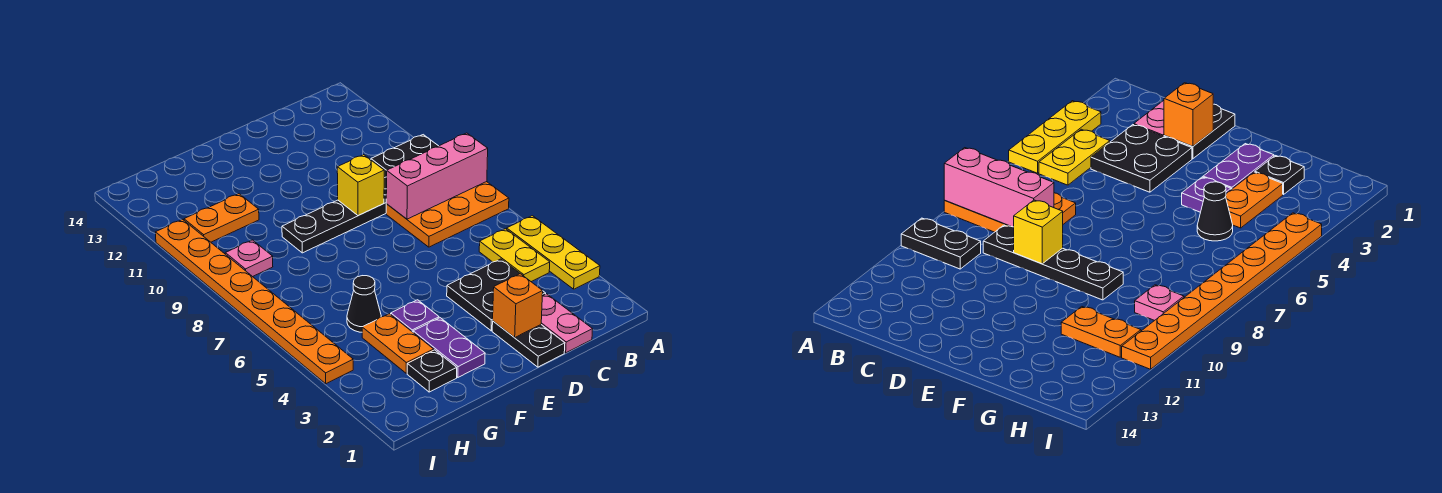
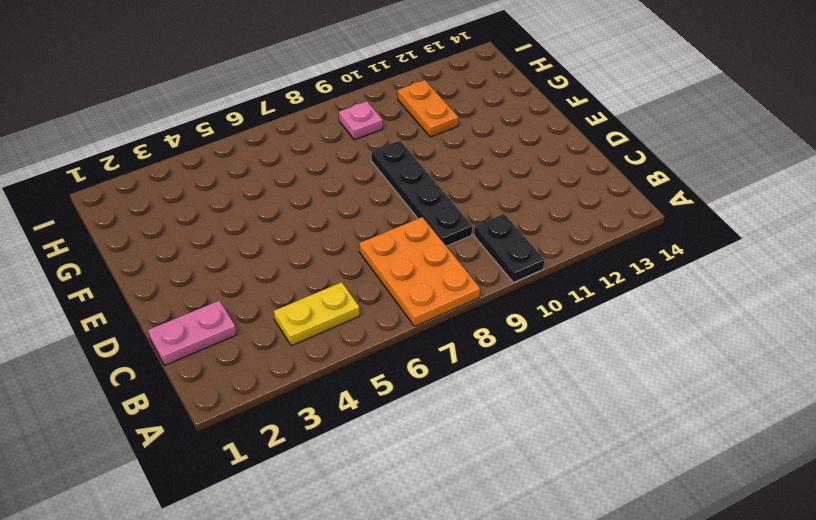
none -> yellow plate A3:A5 level 1
none -> black plate C3:D4 level 1
none -> black plate D1:D2 level 1

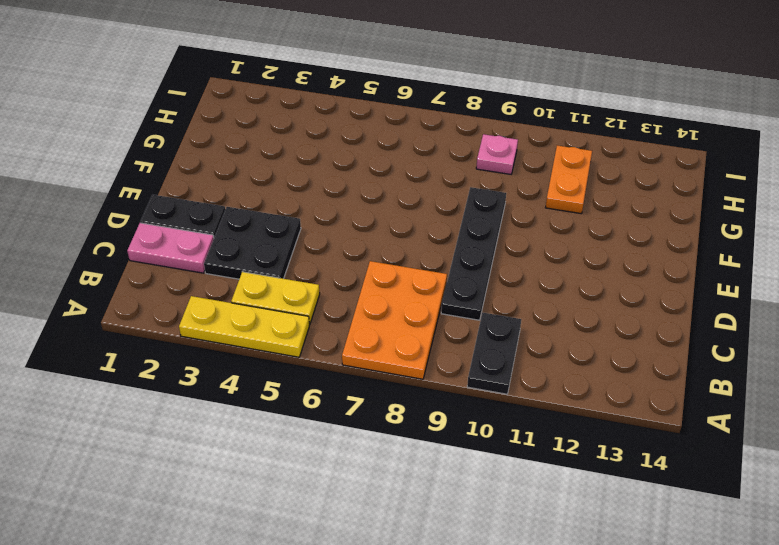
none -> purple plate F2:F3 level 1
none -> purple plate F4 level 1
none -> black plate G2 level 1

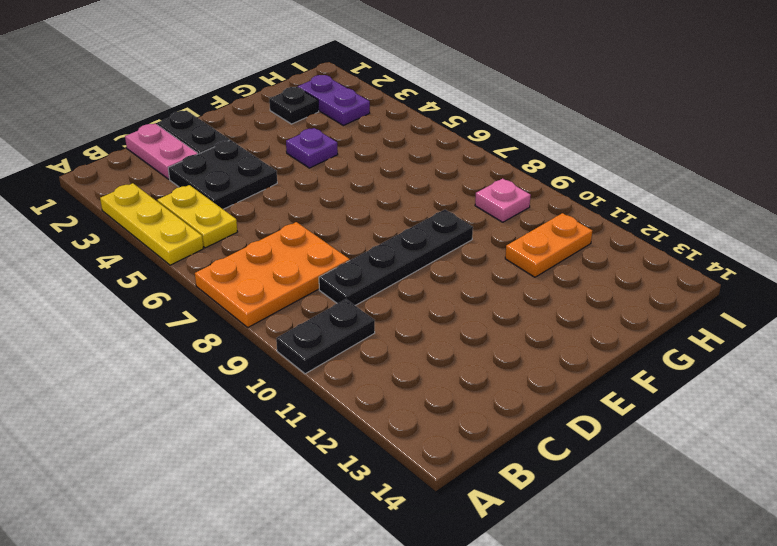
purple plate H2:H3 level 1 -> purple plate F2:F3 level 1
none -> orange plate G3:G4 level 1
none -> black cone G5 level 1
none -> orange plate I4:I11 level 1

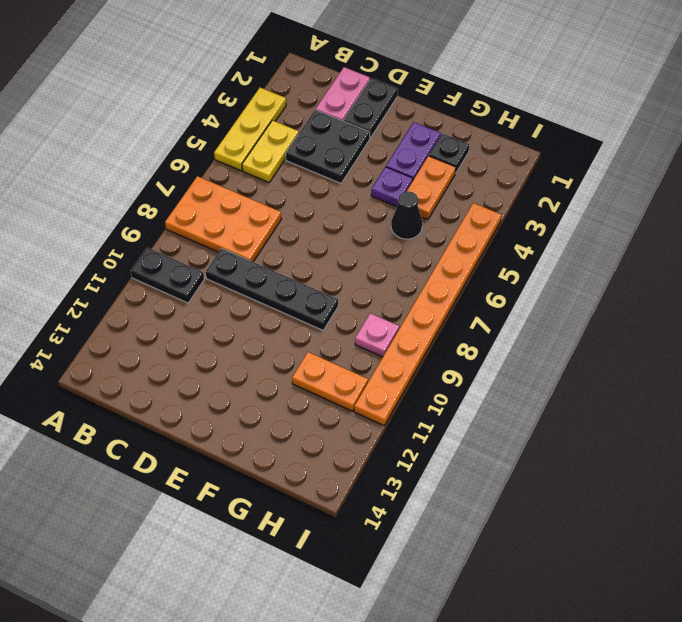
none -> pink brick A8:C8 level 2
none -> orange brick D2 level 2
none -> yellow brick D9 level 2

